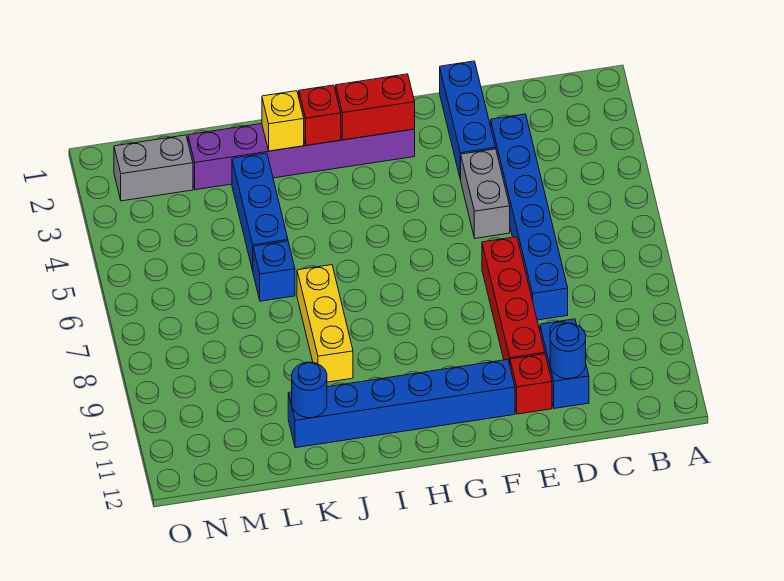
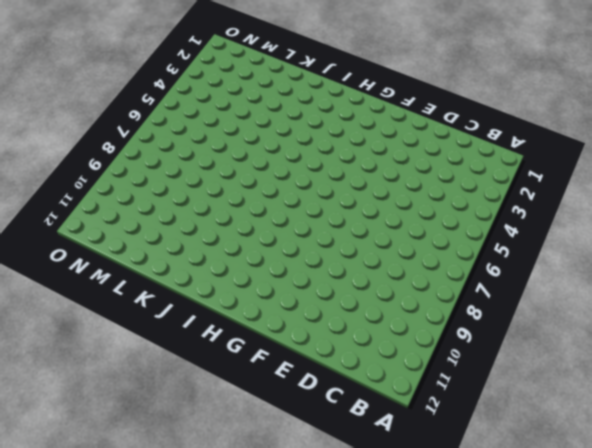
none -> blue brick D3:D8 level 1
none -> blue brick D10:D11 level 1
none -> blue brick E1:E3 level 1

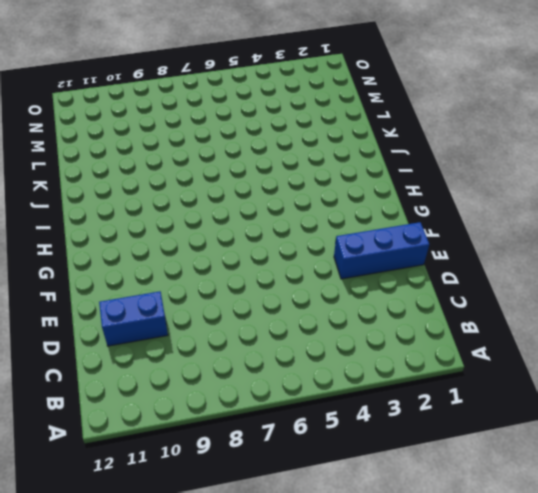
none -> blue brick D3:D8 level 1
none -> grey brick E4:E5 level 1
none -> red brick E7:E10 level 1

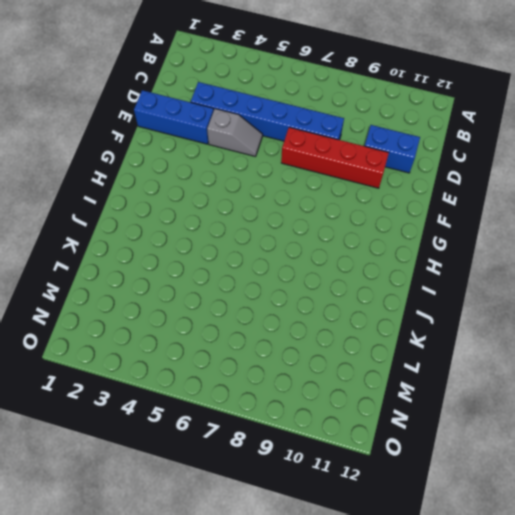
grey slope E4:E5 level 1 top 4 -> grey brick E4:E5 level 1
none -> red brick E11 level 1
none -> blue brick F11:K11 level 1
none -> purple brick G2:L2 level 1

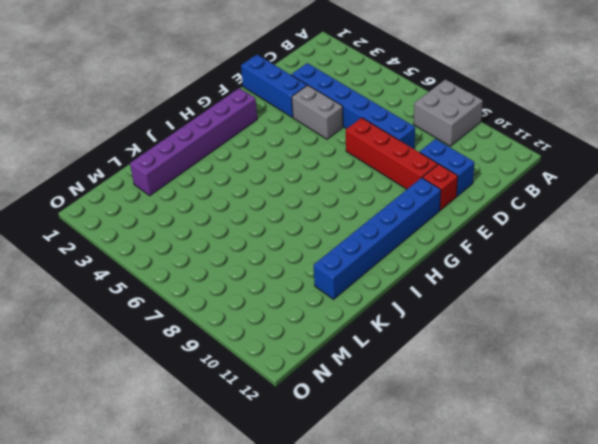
grey brick A8:B9 level 1 -> none
none -> yellow brick J7:J9 level 1
none -> blue brick K3:K5 level 1
none -> blue brick K6 level 1

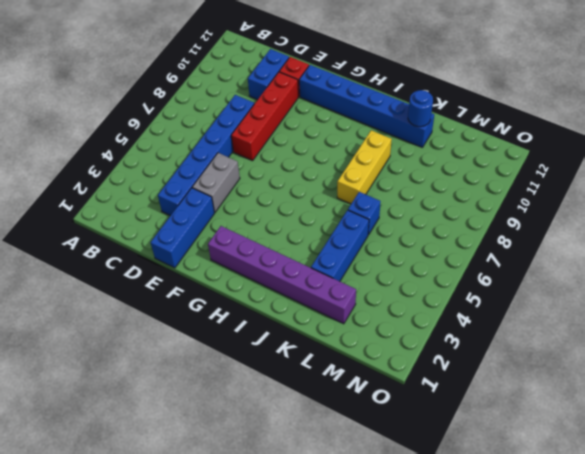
none -> grey brick M2:N2 level 1
none -> blue round brick D11 level 2
none -> red brick G2:H2 level 2

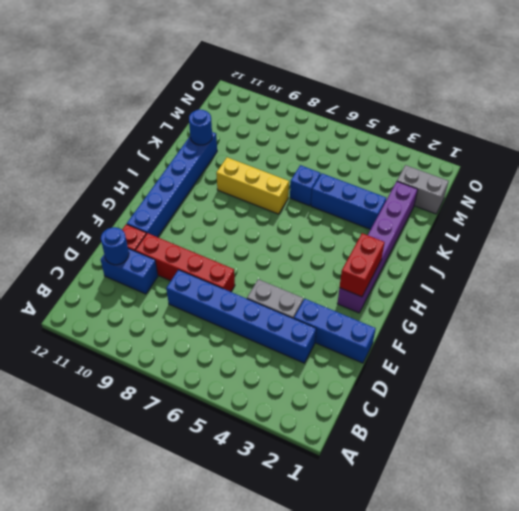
grey brick M1:M2 level 1 -> grey brick M2:N2 level 1
none -> red brick I2 level 2
none -> yellow brick J2 level 2

